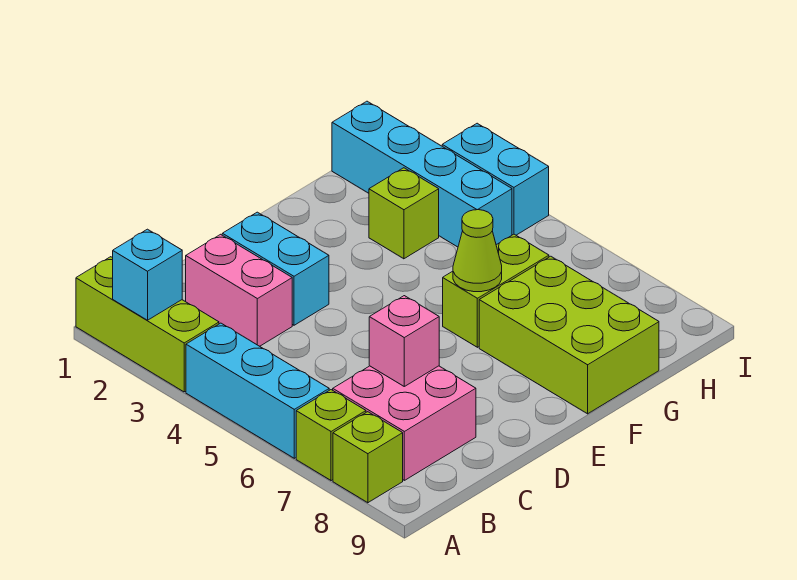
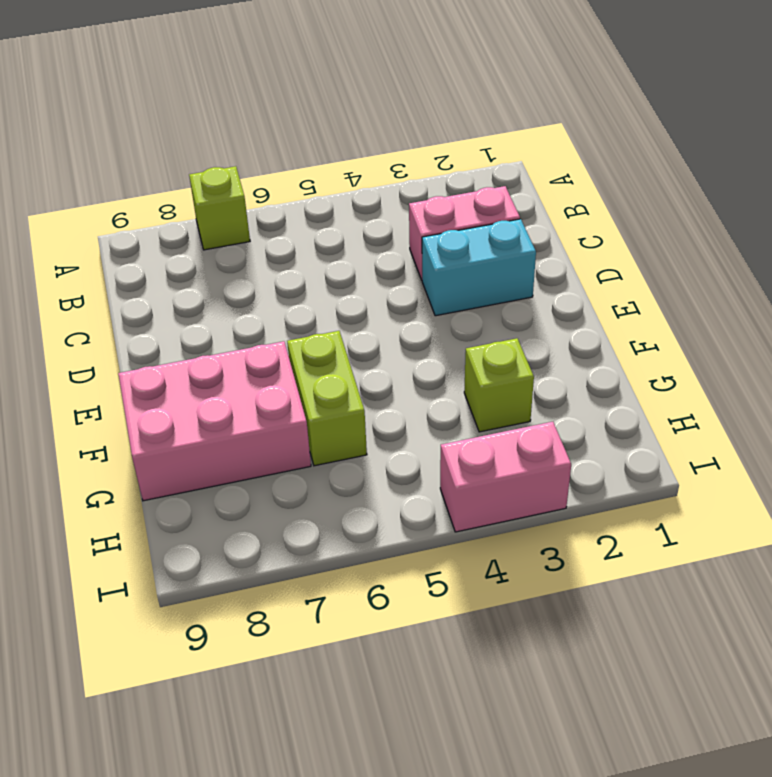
pink brick F7:G9 level 1 -> lime brick F7:G9 level 1
pink brick I3:I4 level 1 -> cyan brick I3:I4 level 1
none -> lime brick A1:A3 level 1
none -> cyan brick A4:A6 level 1
none -> lime brick A8 level 1

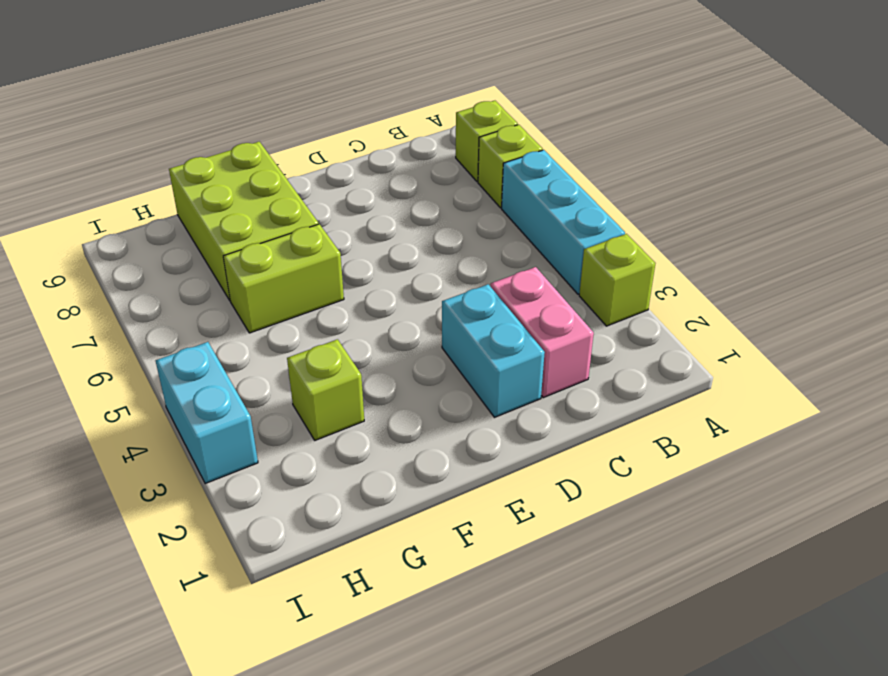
lime brick A3 level 1 -> lime brick A1:A3 level 1
none -> pink brick B7:C8 level 1
none -> cyan brick H1:H4 level 1
none -> cyan brick A2 level 2

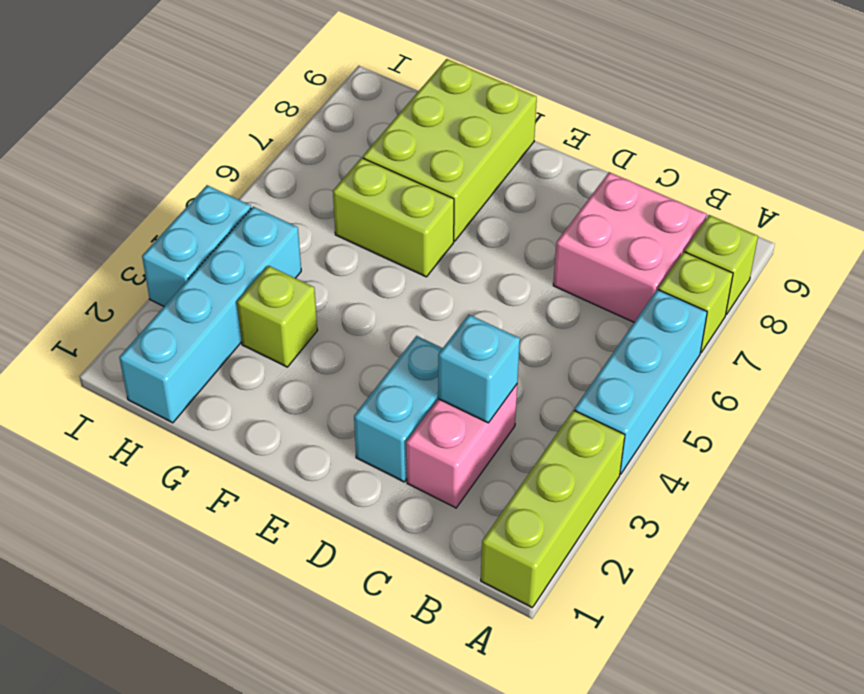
cyan brick C3 level 2 -> cyan brick A2 level 2
none -> pink brick C7 level 2
none -> lime cone F6 level 2

